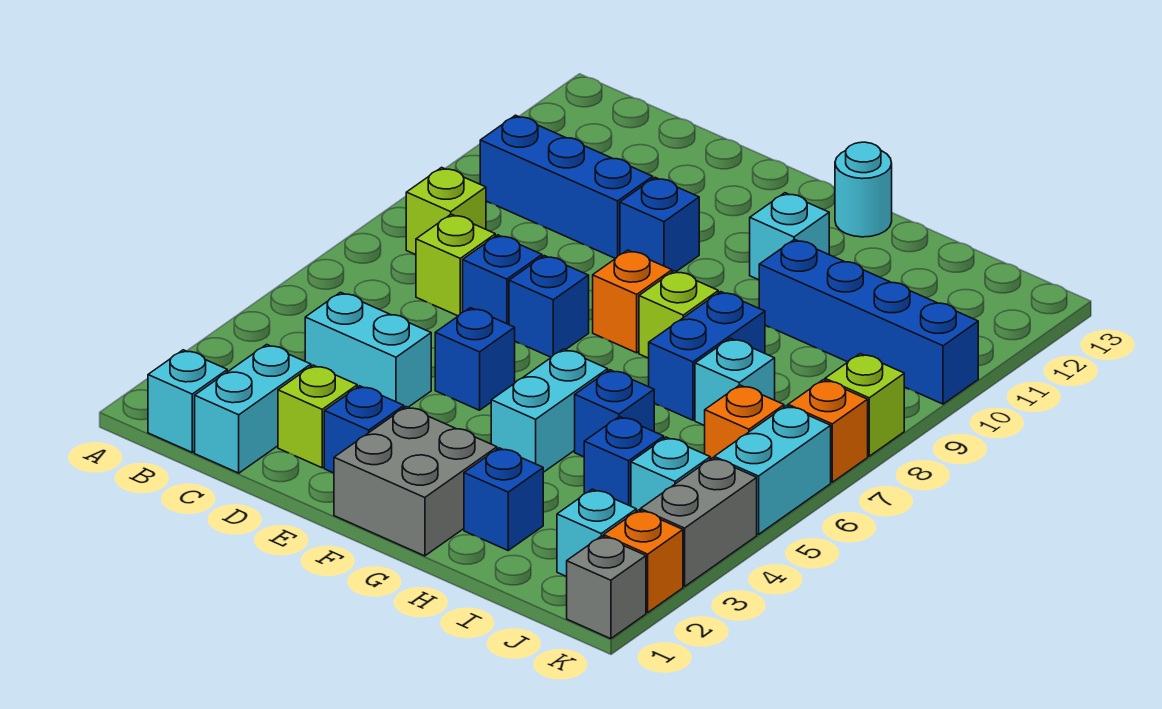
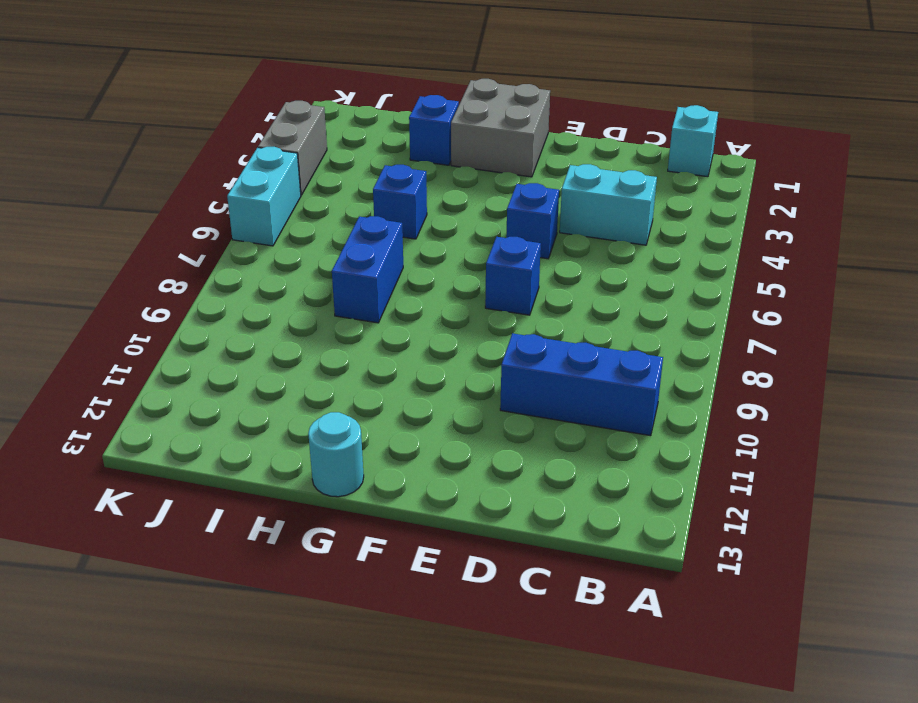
none -> lime brick B8 level 1
none -> cyan brick C1:C2 level 1
none -> lime brick C7 level 1
none -> lime brick D2 level 1

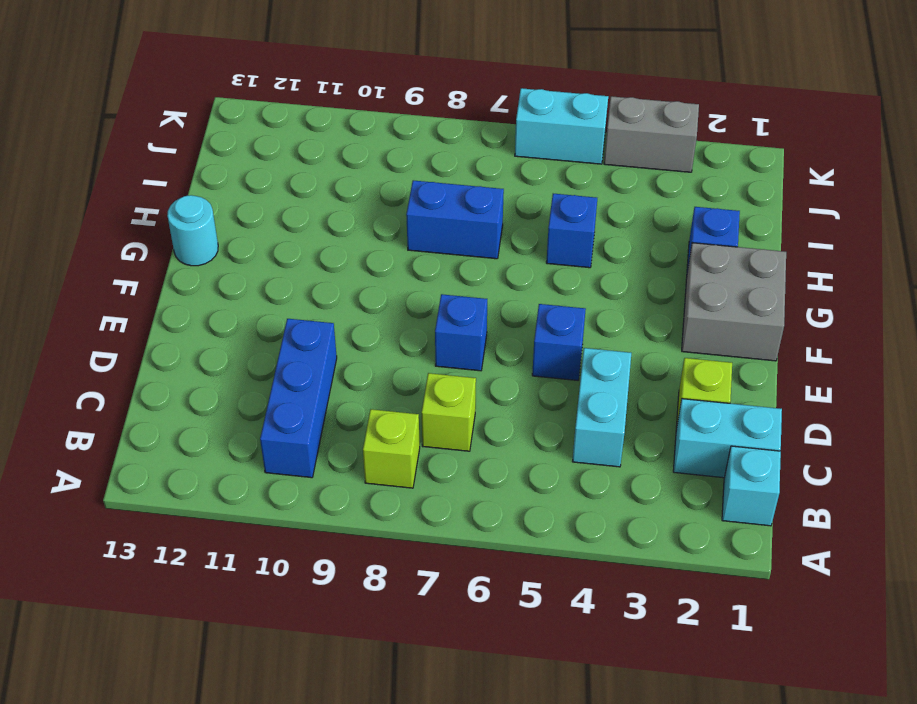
none -> blue brick D7 level 1
none -> blue brick E2 level 1
none -> blue brick E10 level 1
none -> orange brick F8 level 1

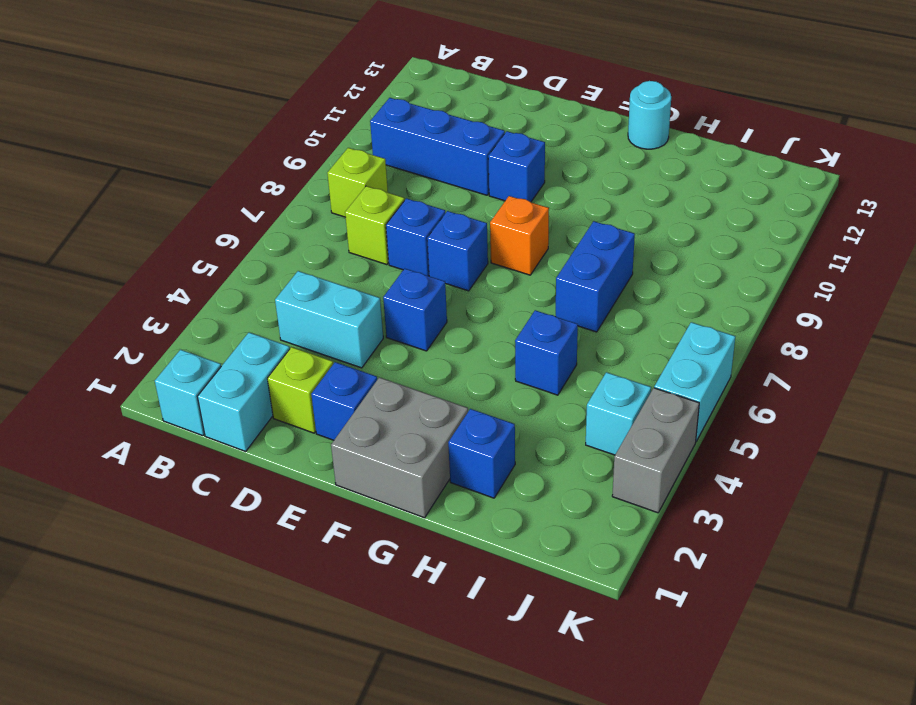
none -> cyan brick G4:G5 level 1
none -> lime brick G8 level 1
none -> cyan brick G11 level 1
none -> blue brick H10:K10 level 1

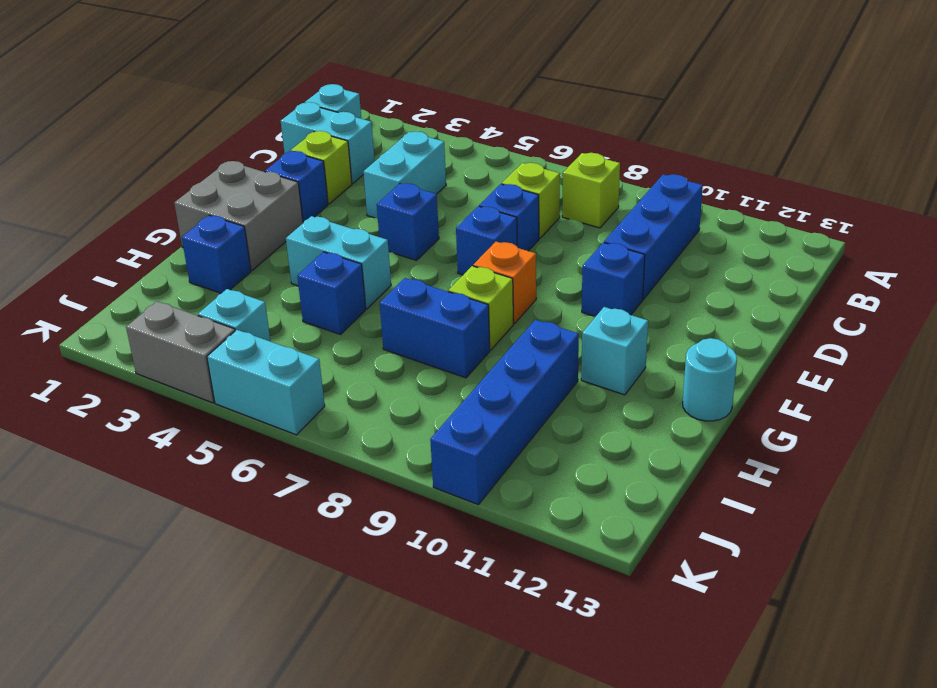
none -> blue brick I4 level 1
none -> cyan brick I7 level 1
none -> cyan brick J2 level 1
none -> orange brick J6 level 1

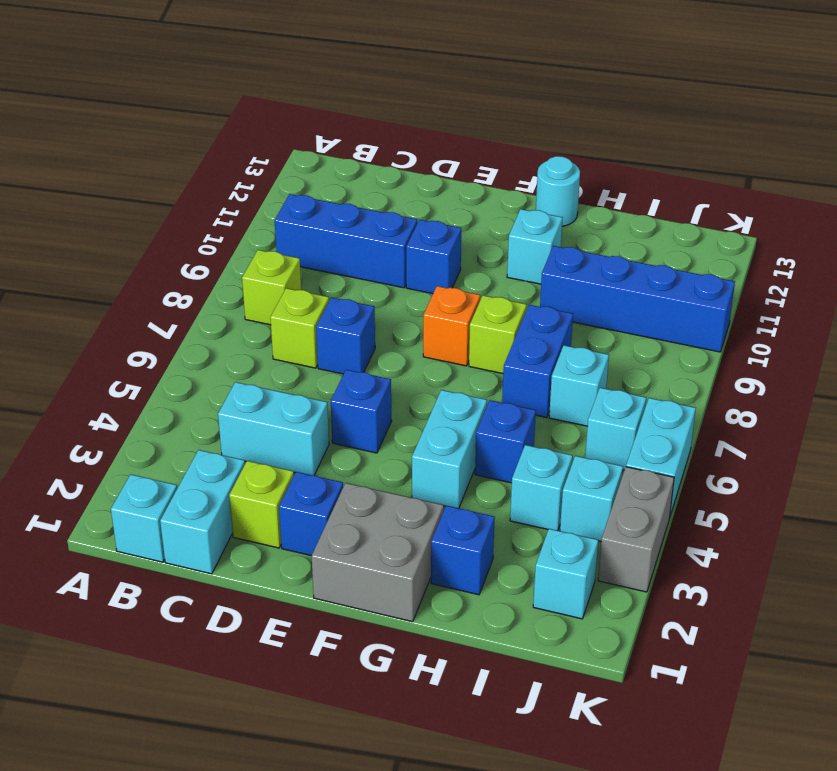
cyan brick I4 level 1 -> blue brick I4 level 1
cyan brick J6 level 1 -> orange brick J6 level 1
none -> blue brick E7 level 1
none -> grey brick K1 level 1
none -> orange brick K2 level 1
none -> orange brick K7 level 1

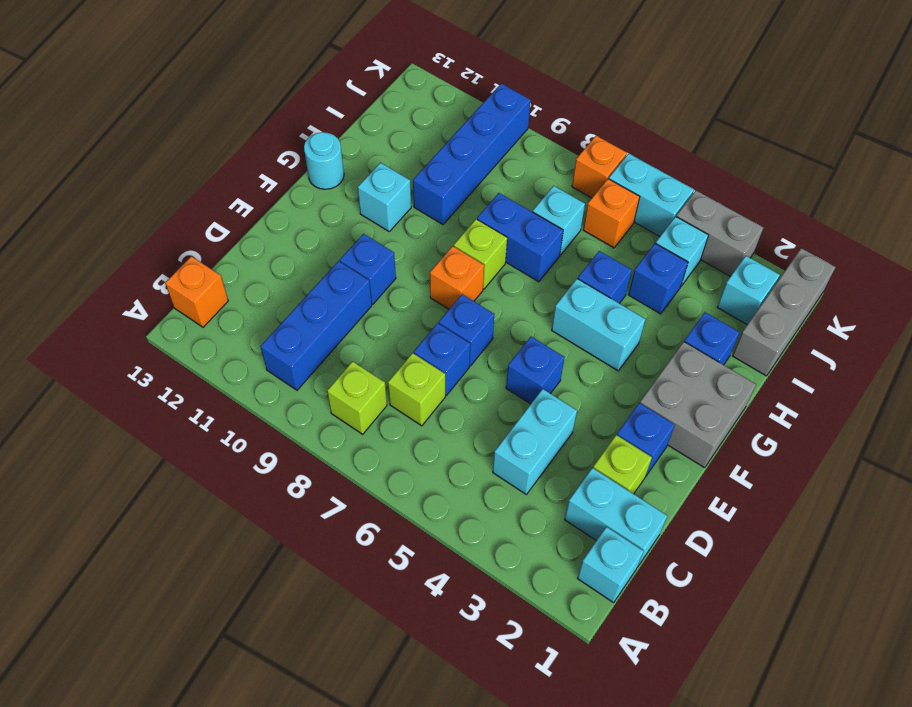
orange brick B13 level 1 -> orange brick K2 level 1
grey brick I1:K1 level 1 -> grey brick K1 level 1
none -> lime brick K8 level 1

